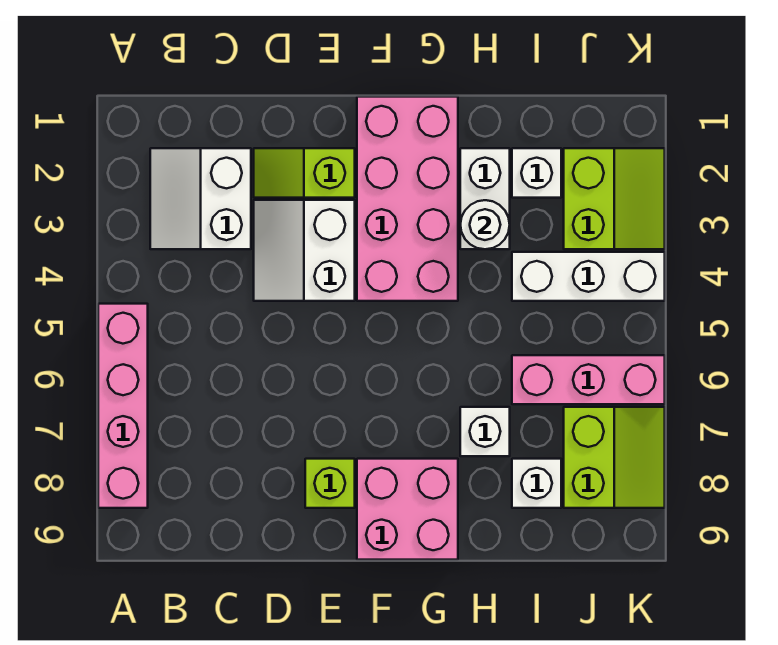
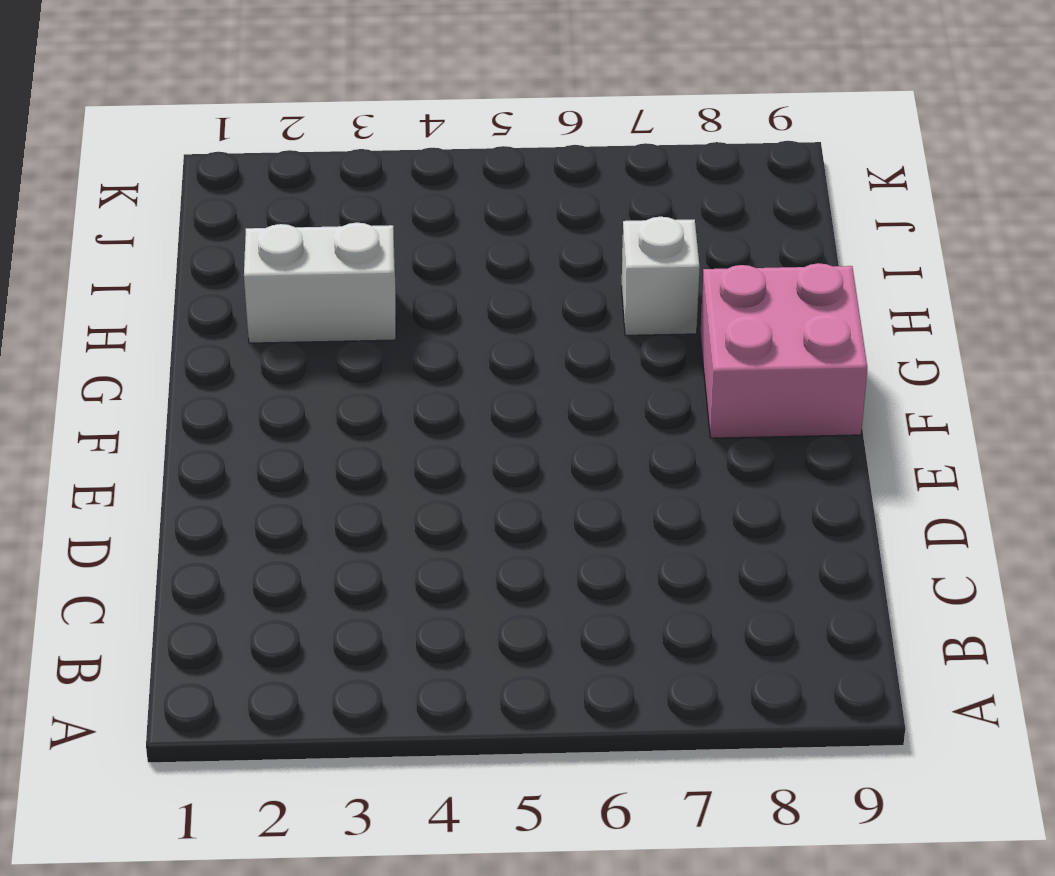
none -> pink brick A5:A8 level 1
none -> white slope B2:C3 level 1 top C
none -> lime slope D2:E2 level 1 top E

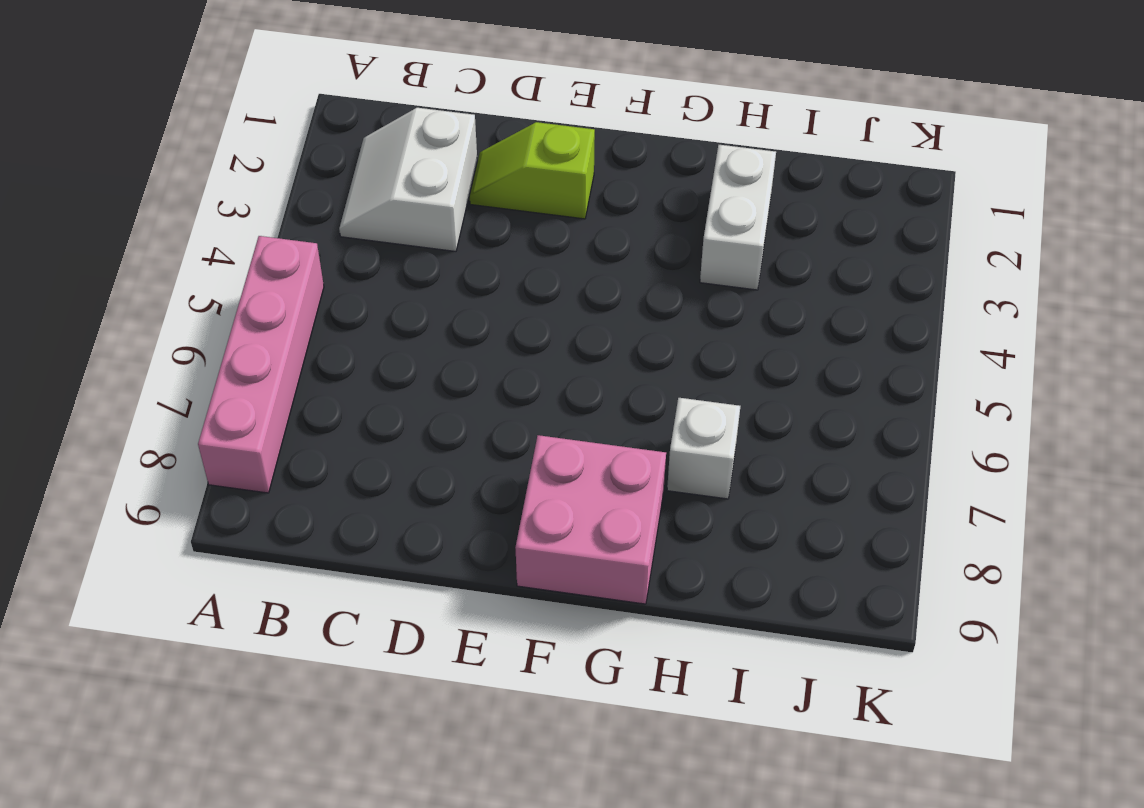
none -> white slope D3:E4 level 1 top E
none -> lime brick E8 level 1
none -> pink brick F1:G4 level 1

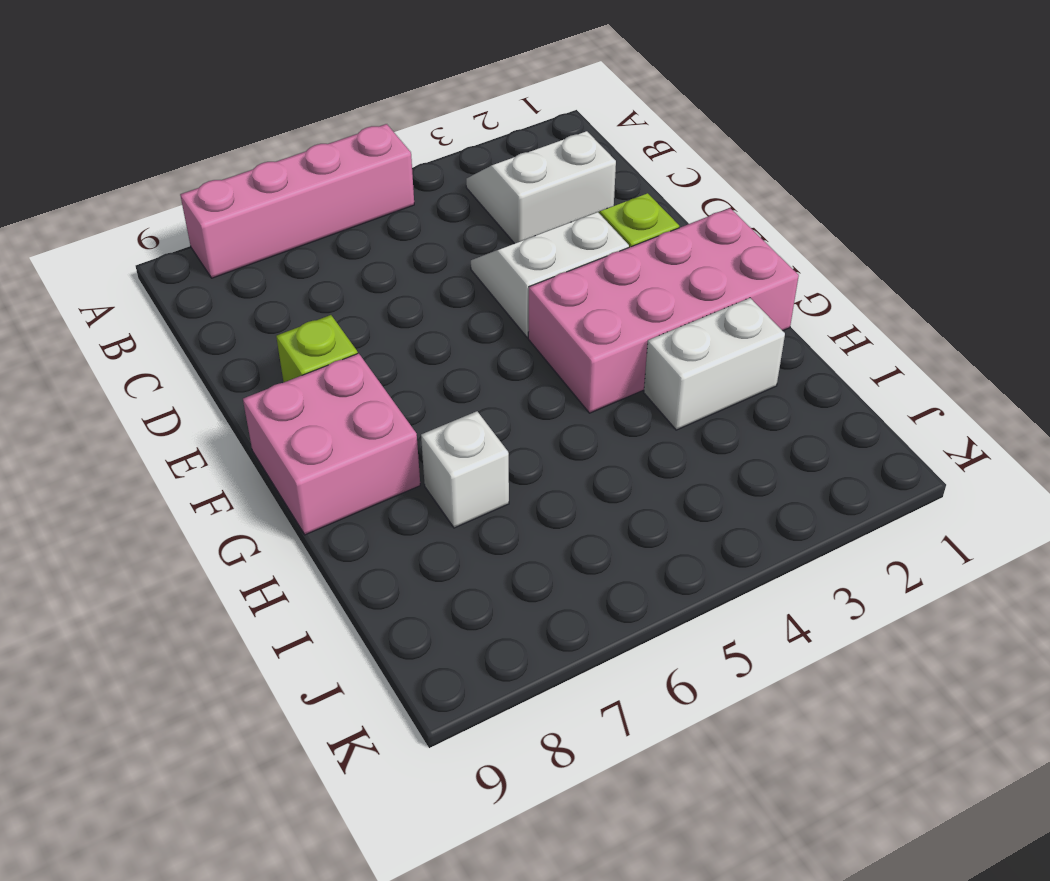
none -> white brick I2 level 1
none -> white brick I4:K4 level 1
none -> pink brick I6:K6 level 1

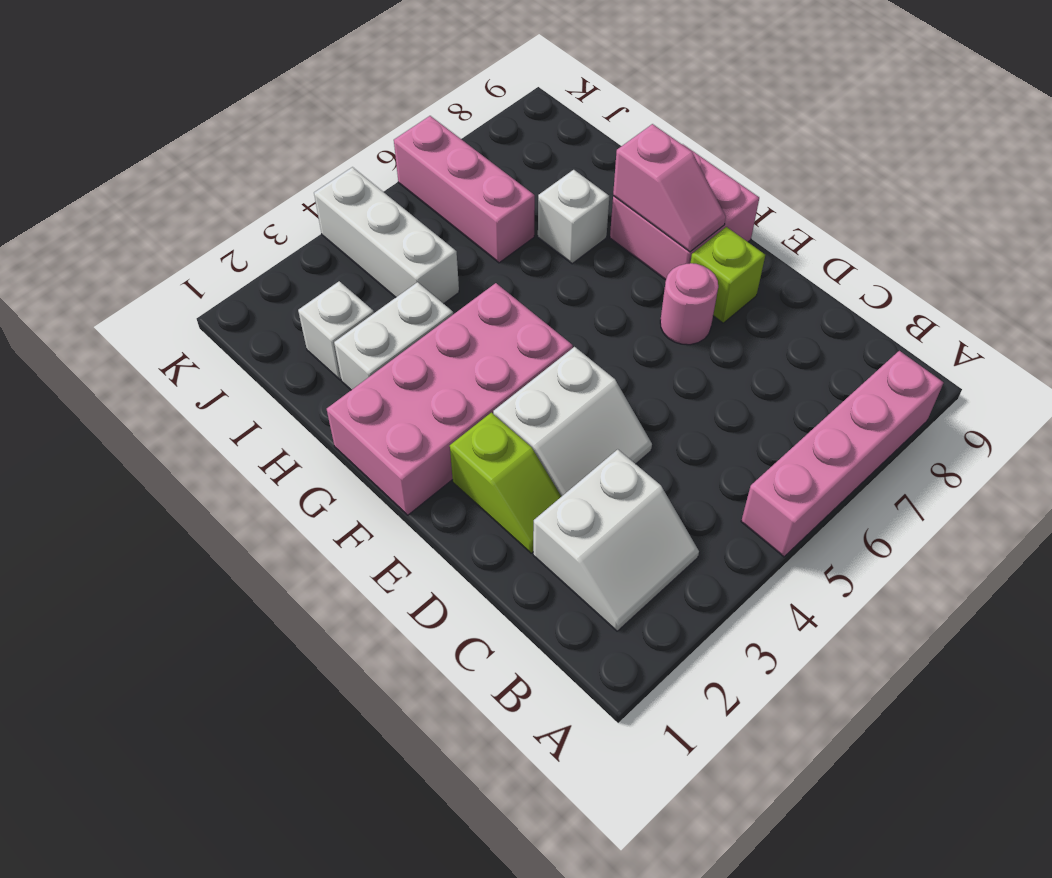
pink round brick E7 level 1 -> none
pink slope F8:G8 level 2 top G -> none
none -> white brick I8 level 1
none -> lime slope J2:K3 level 1 top J
none -> lime slope J7:K8 level 1 top J

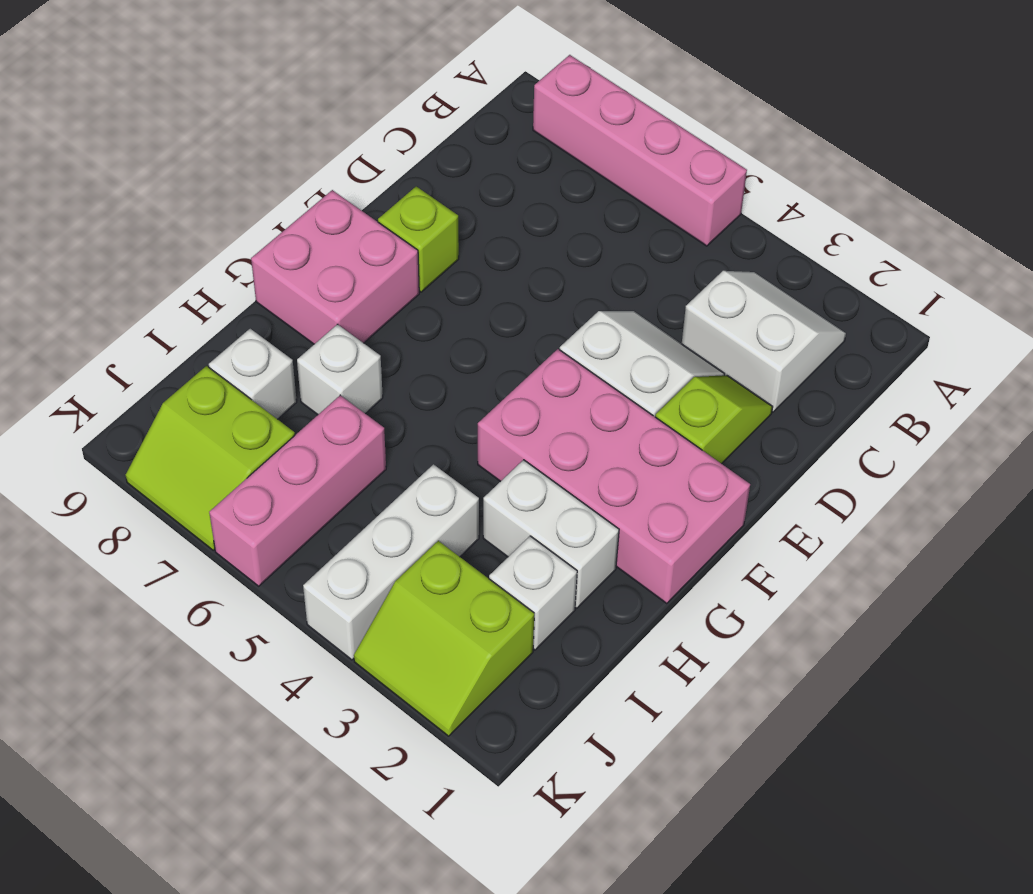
none -> white round brick H3 level 2

